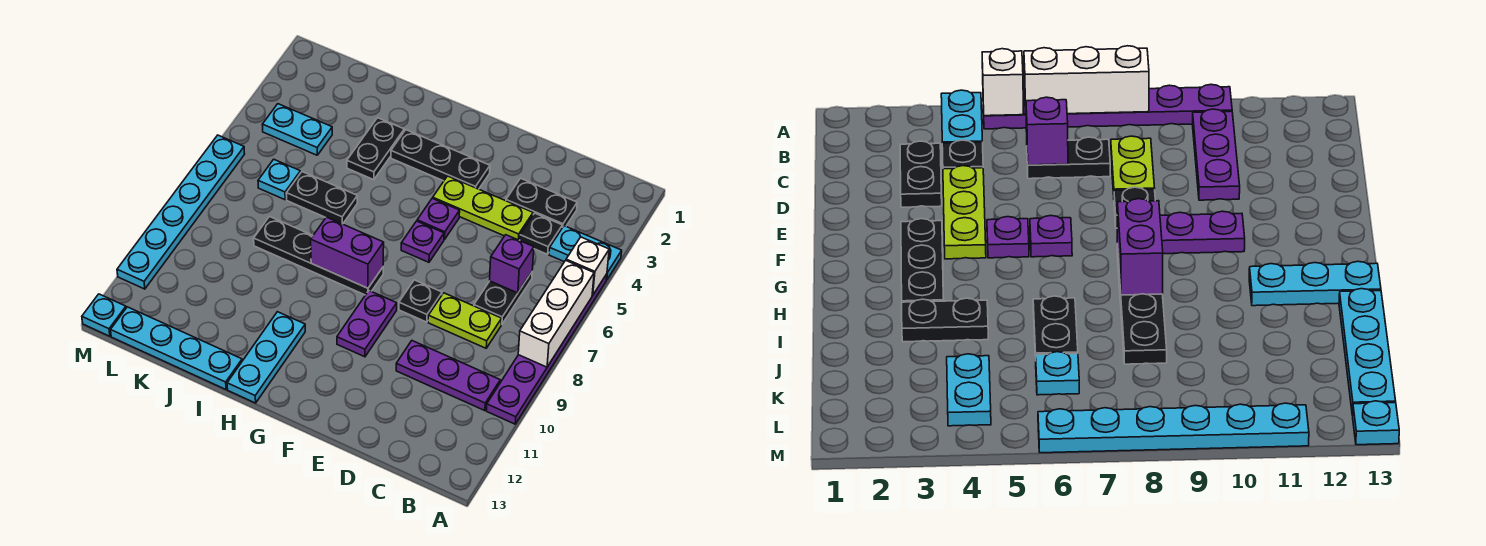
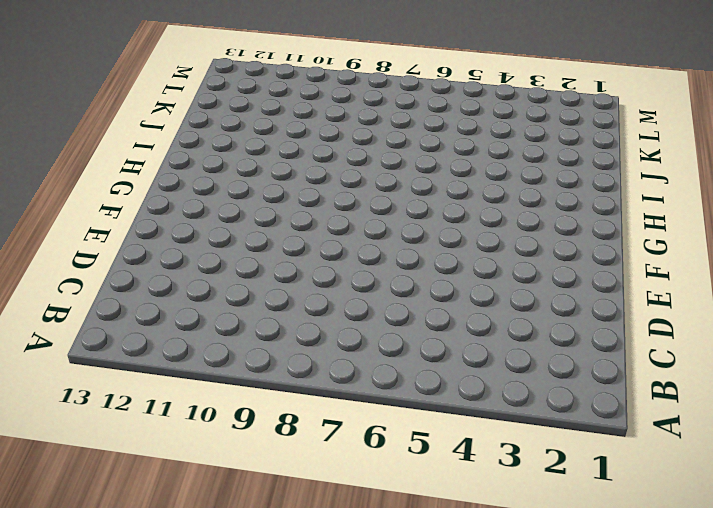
none -> cyan plate A4:B4 level 1
none -> purple plate A5:A10 level 1
none -> purple plate B10:D10 level 1

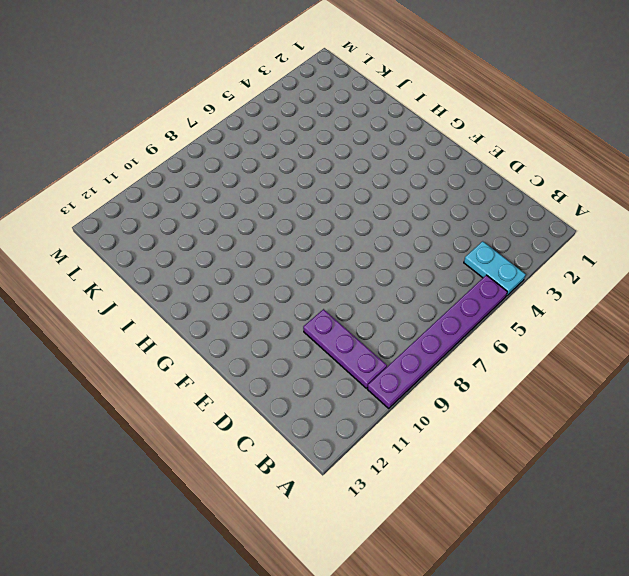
none -> black plate C3:D3 level 1
none -> black plate C4 level 1
none -> black plate C6:C7 level 1

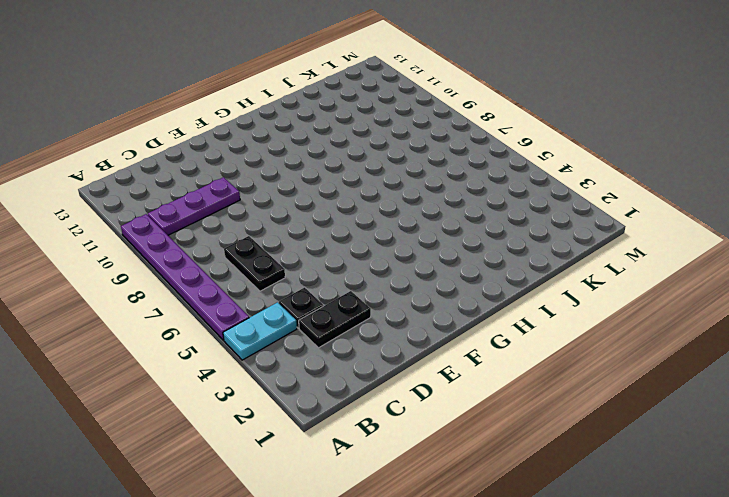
none -> lime plate C8:D8 level 1
none -> lime plate D4:F4 level 1
none -> black plate E8 level 1

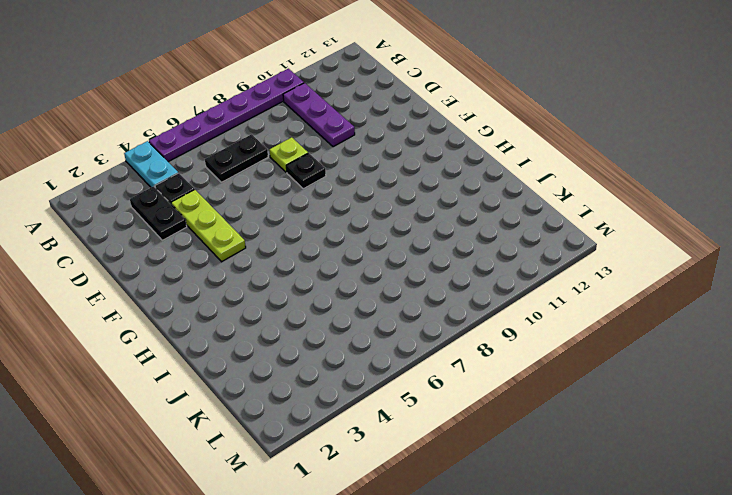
lime plate D8 level 1 -> lime plate C8:D8 level 1
none -> black plate F3:H3 level 1
none -> purple plate F5 level 1
none -> purple plate F6 level 1

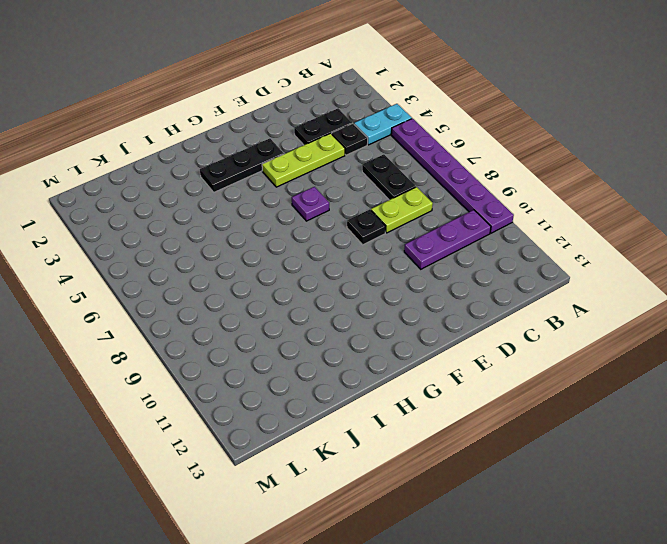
none -> purple plate F5 level 1
none -> purple plate F9:F10 level 1
none -> black plate G8:J8 level 1

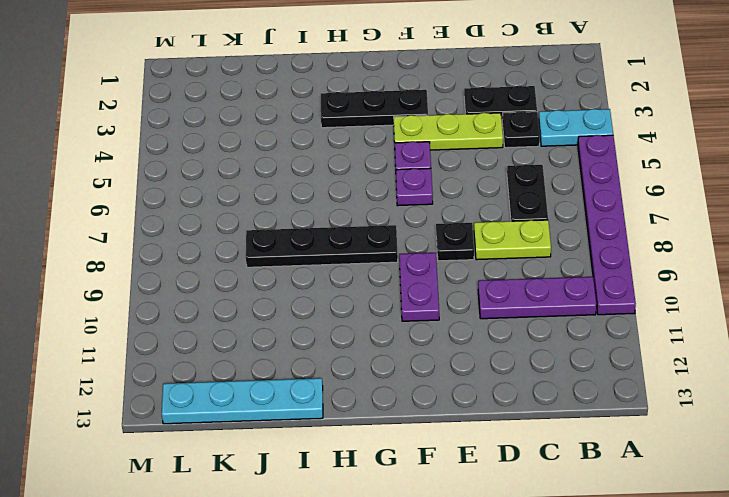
none -> cyan plate H11:H13 level 1
none -> black plate I3:I4 level 1
none -> black plate I6:J6 level 1

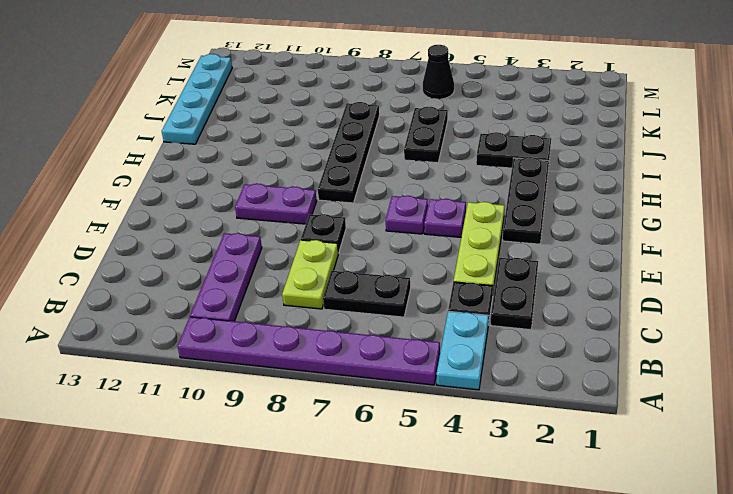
black cone L6 level 1 -> none
none -> cyan plate H11:H13 level 1
none -> cyan plate K4:L4 level 1
none -> cyan plate K6 level 1

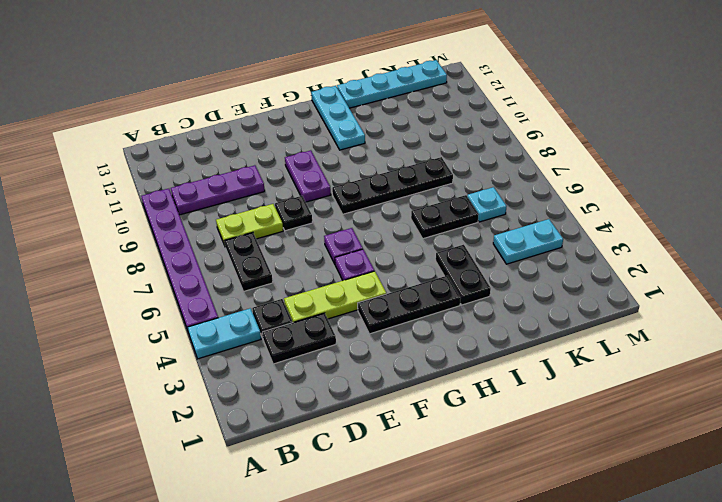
none -> cyan plate M6:M11 level 1
none -> cyan plate M13 level 1
none -> white brick A5 level 2

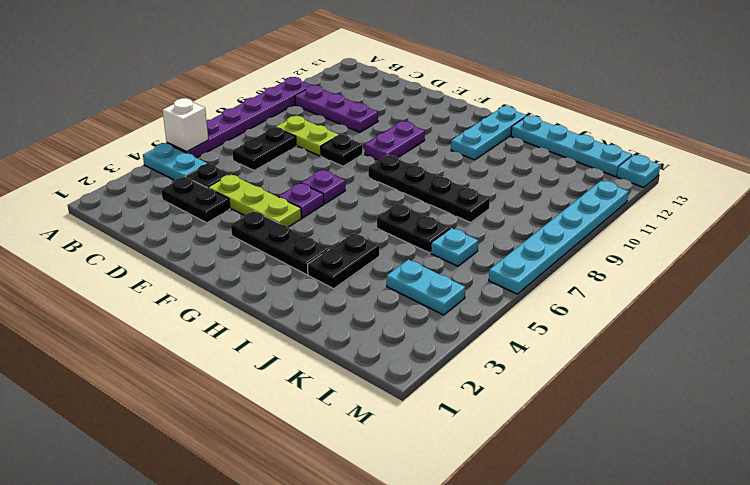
none -> white brick A6:A8 level 2
none -> purple brick C6 level 2
none -> purple brick G8:H8 level 2

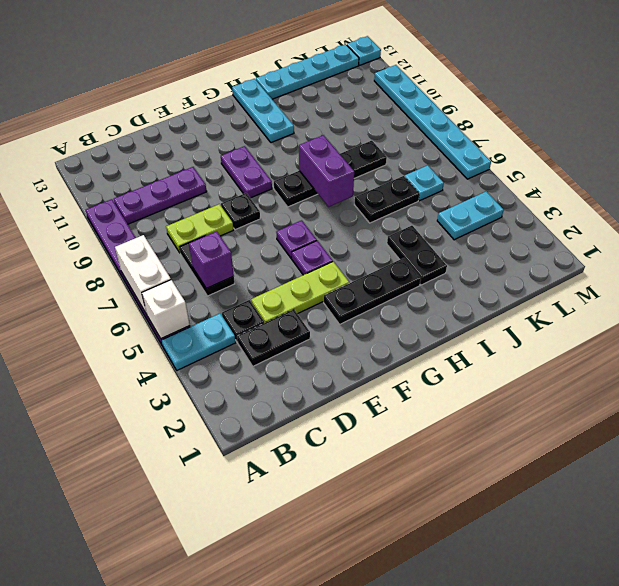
white brick A6:A7 level 2 -> white brick A6:A8 level 2
purple brick H7:H8 level 2 -> purple brick G8:H8 level 2

